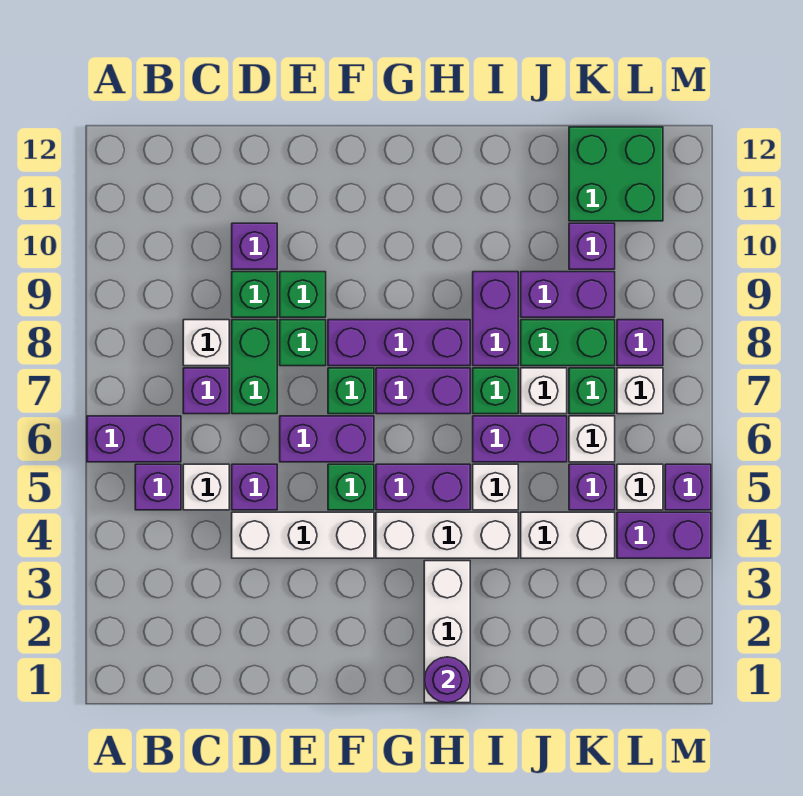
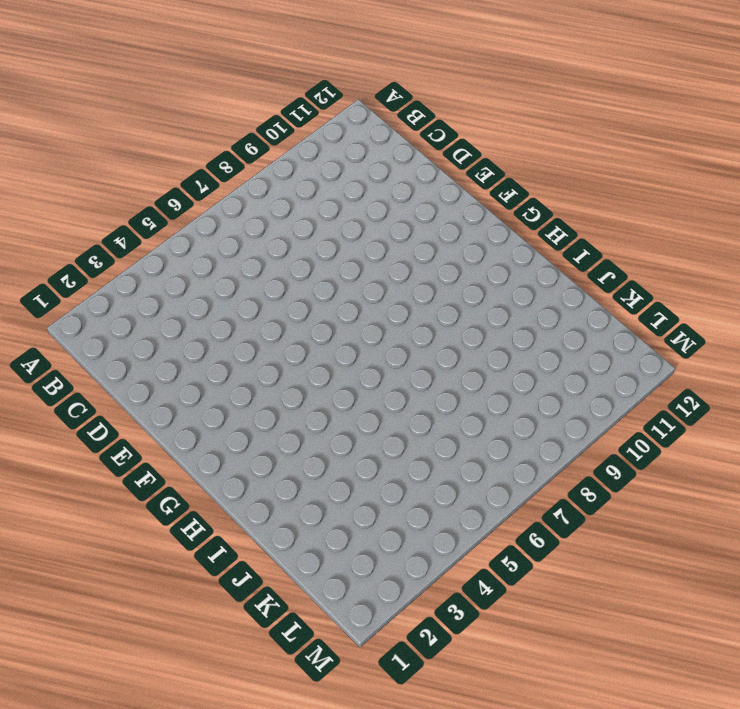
none -> purple brick A6:B6 level 1
none -> purple brick B5 level 1
none -> white brick C5 level 1
none -> purple brick C7 level 1

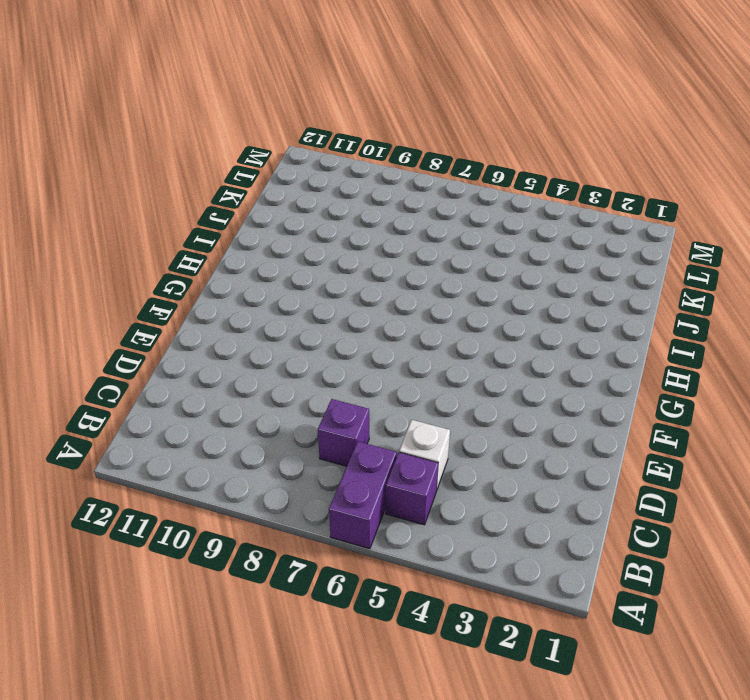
none -> white brick C8 level 1
none -> white brick D4:F4 level 1
none -> purple brick D5 level 1
none -> green brick D7:D8 level 1

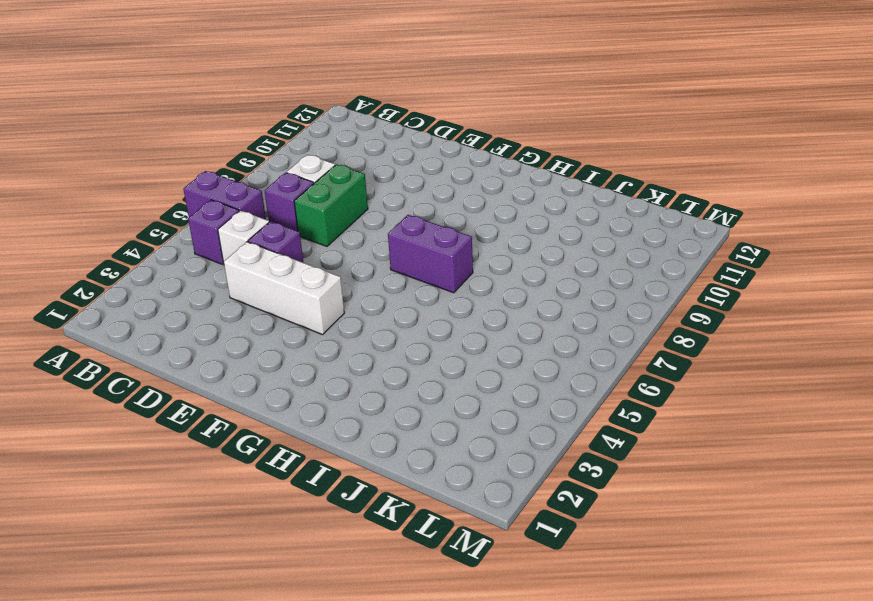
none -> green brick D9 level 1
none -> purple brick D10 level 1
none -> purple brick E6:F6 level 1
none -> green brick E8 level 1

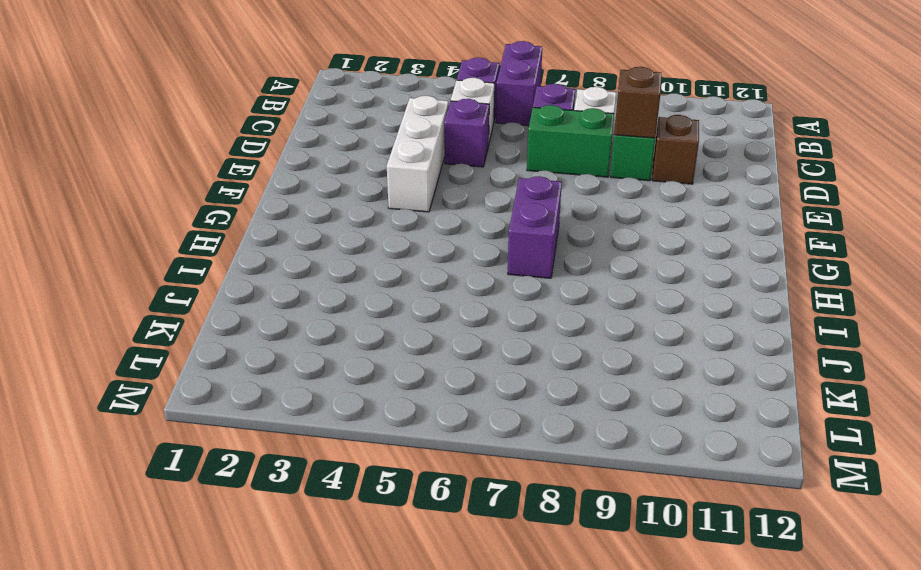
brown brick D9 level 2 -> none
brown brick D10 level 1 -> purple brick D10 level 1
none -> purple brick E6:F6 level 1
none -> green brick E8 level 1
none -> green brick E9 level 1
none -> green brick F5 level 1

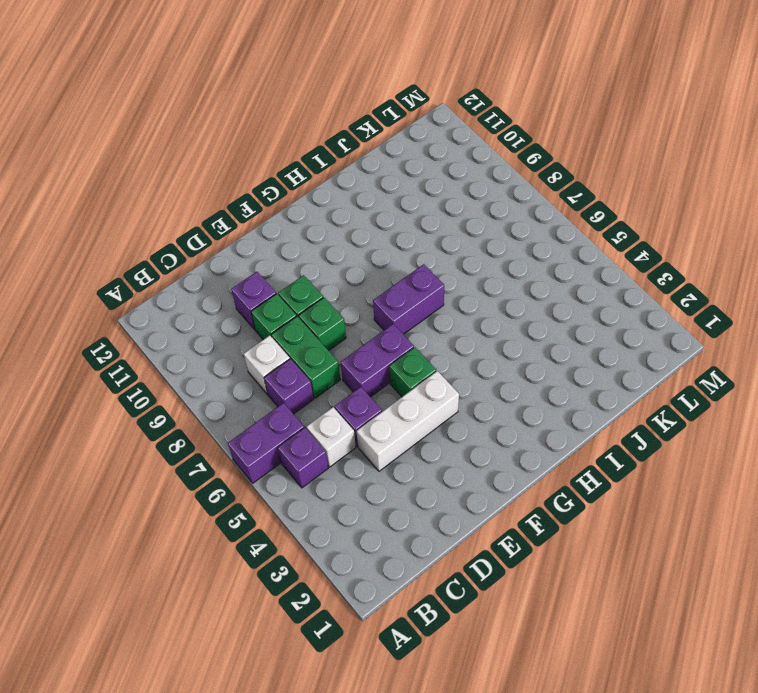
none -> green brick F7 level 1
none -> purple brick F8:H8 level 1
none -> white brick G4:I4 level 1
none -> purple brick G5:H5 level 1

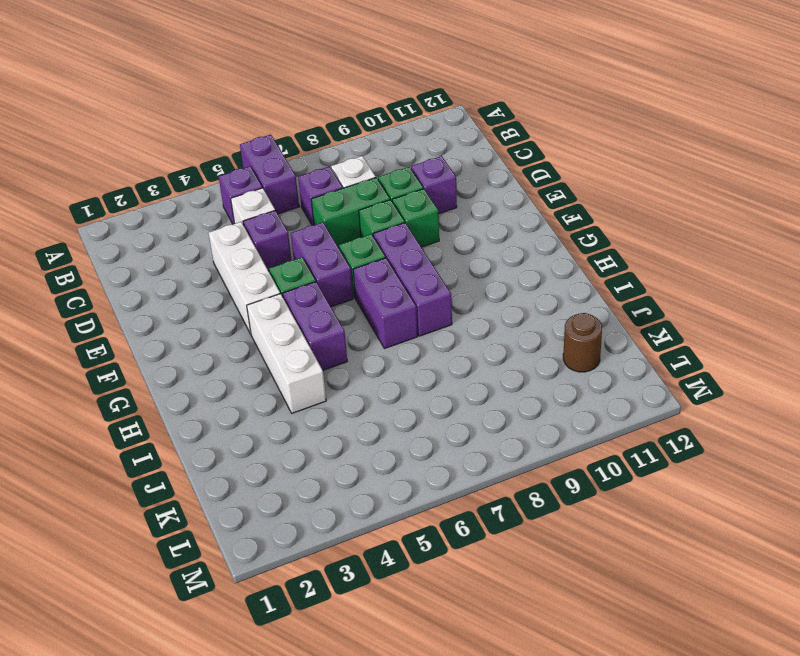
brown round brick K11 level 1 -> green brick K11:L12 level 1
none -> white brick H1:H3 level 1
none -> white brick I5 level 1
none -> purple brick I6:J6 level 1
none -> green brick I7 level 1

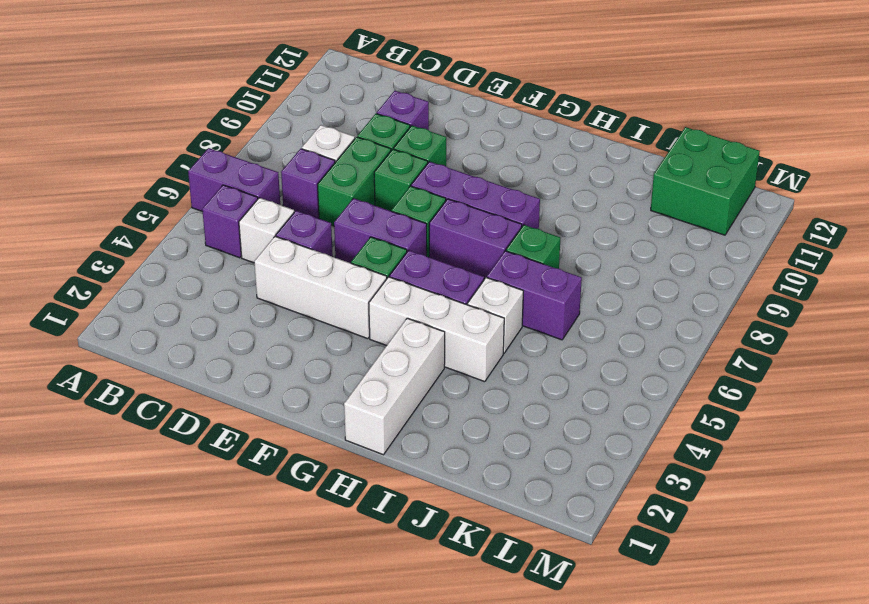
none -> purple brick I8:I9 level 1
none -> white brick J4:K4 level 1
none -> white brick J7 level 1
none -> green brick J8:K8 level 1

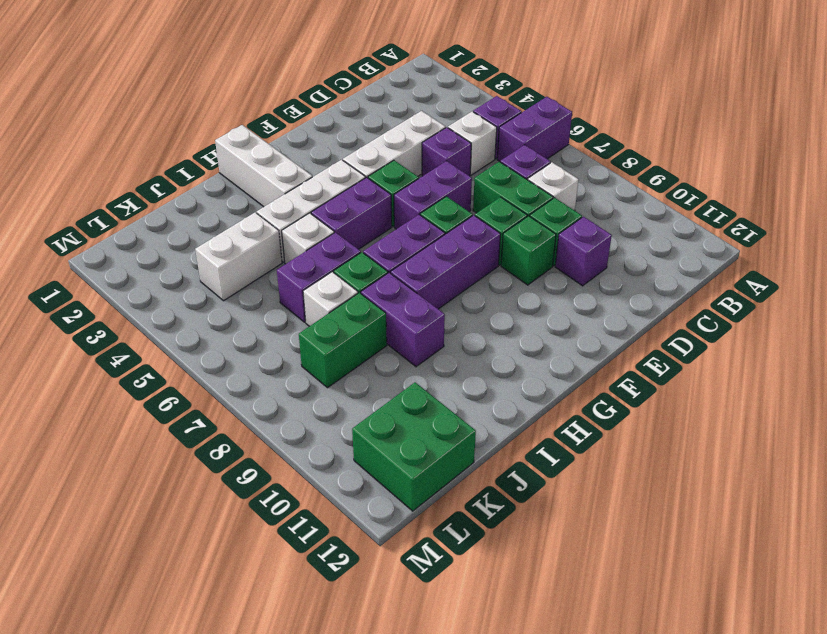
none -> purple brick J9:K9 level 1
none -> purple brick K5 level 1
none -> white brick K6 level 1
none -> green brick K7 level 1

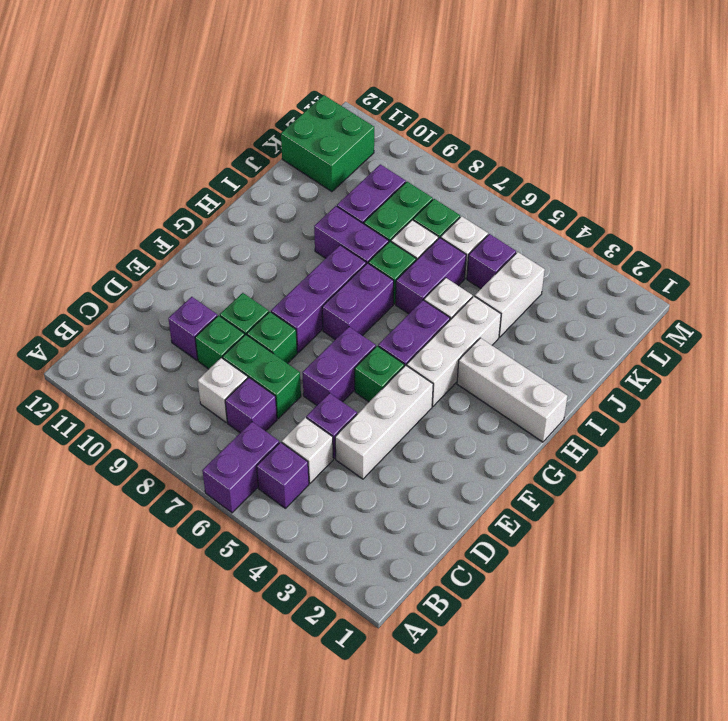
none -> green brick F7 level 1
none -> purple brick K10 level 1
none -> purple brick L4:M4 level 1
none -> white brick L5 level 1

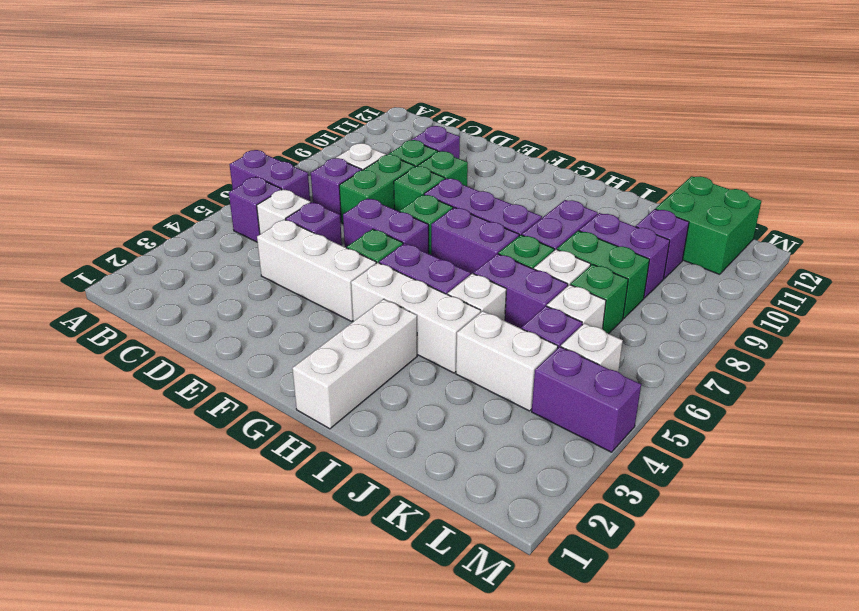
none -> white brick L7 level 1
none -> purple brick L8 level 1
none -> purple brick M5 level 1
none -> purple round brick H1 level 2

